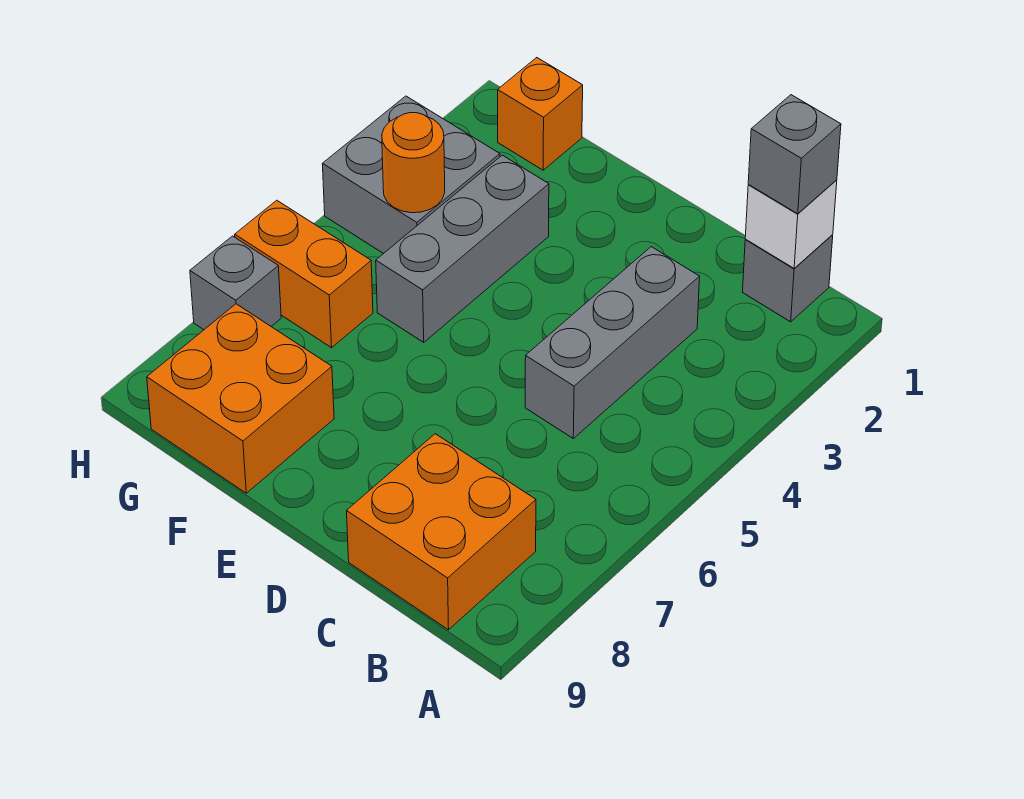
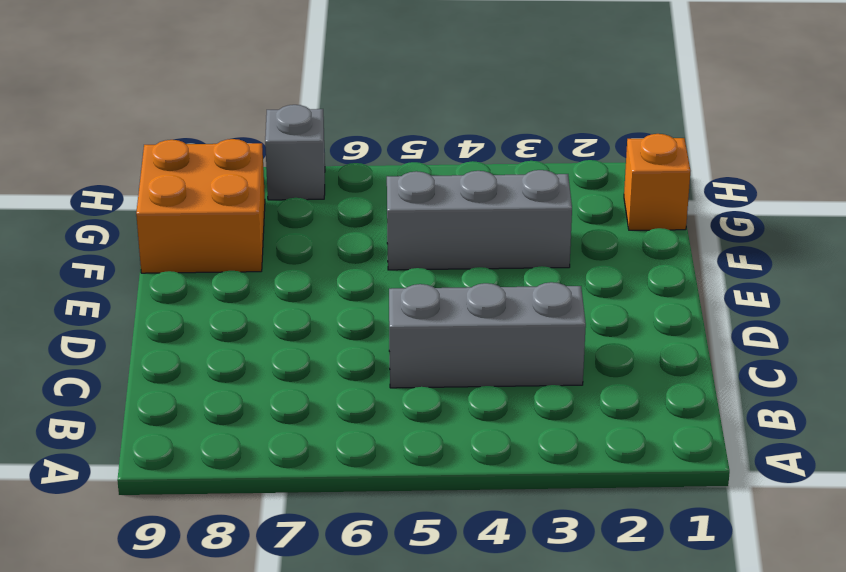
none -> grey brick B1 level 1
none -> orange brick B8:C9 level 1
none -> grey brick G3:H4 level 1

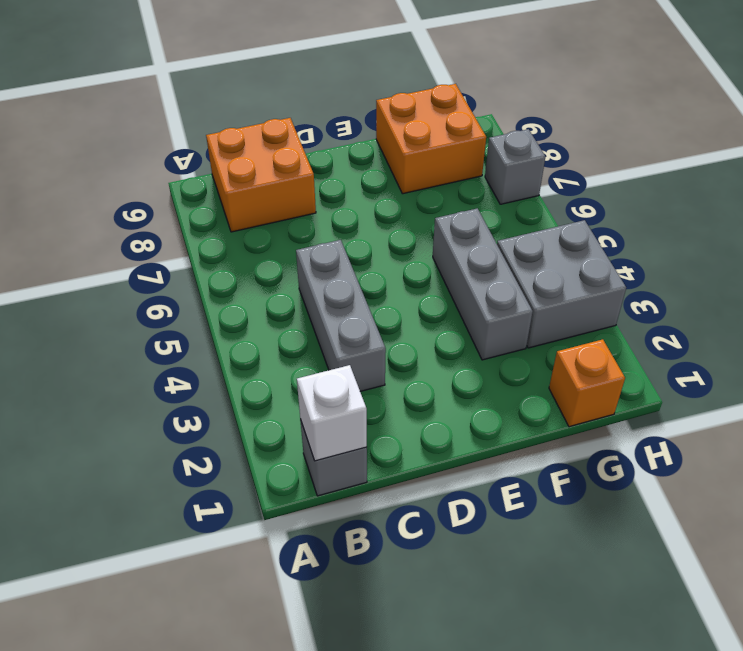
none -> orange brick G6:H6 level 1
none -> orange round brick G4 level 2
none -> grey brick B1 level 3

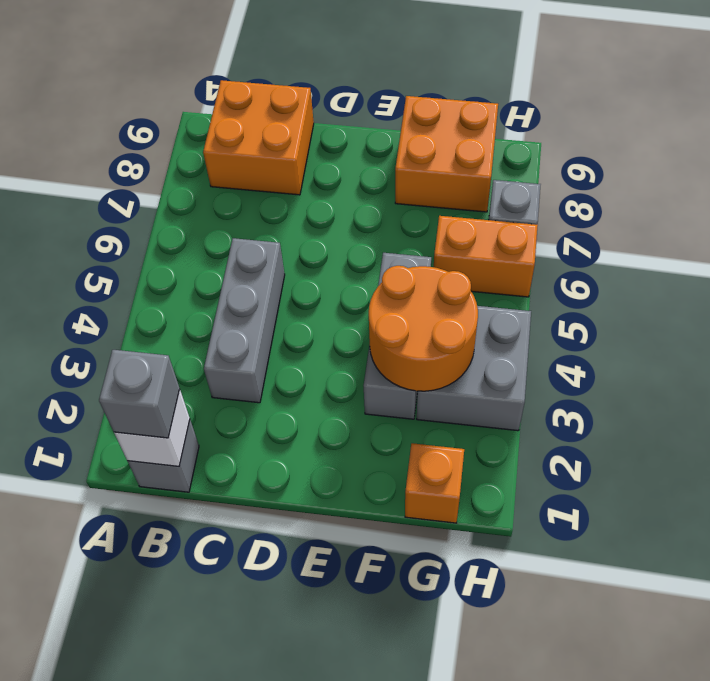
orange round brick F3:G4 level 2 -> orange round brick G4 level 2

